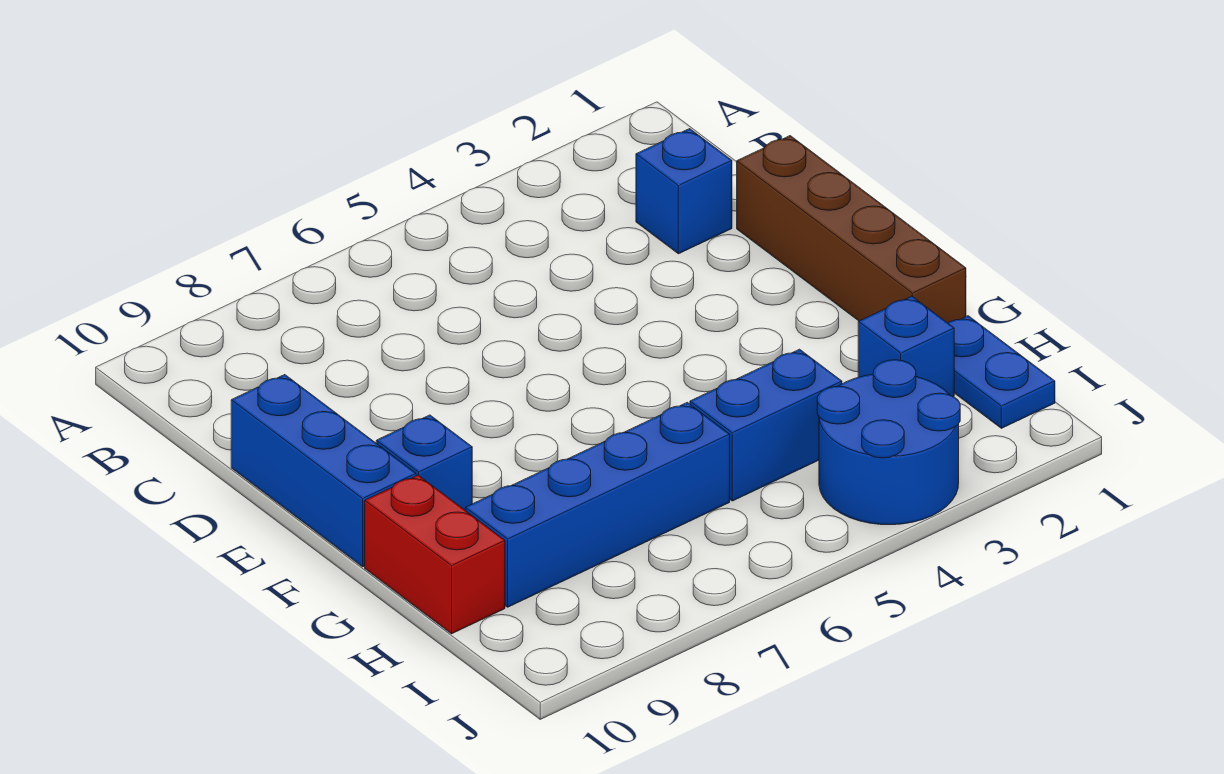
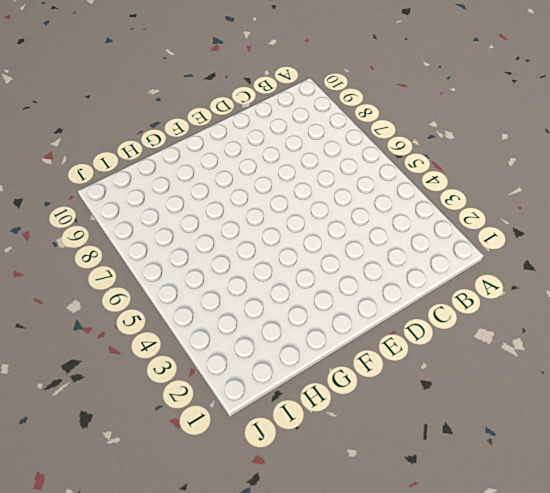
none -> blue brick C2 level 1
none -> brown brick D1:G1 level 1

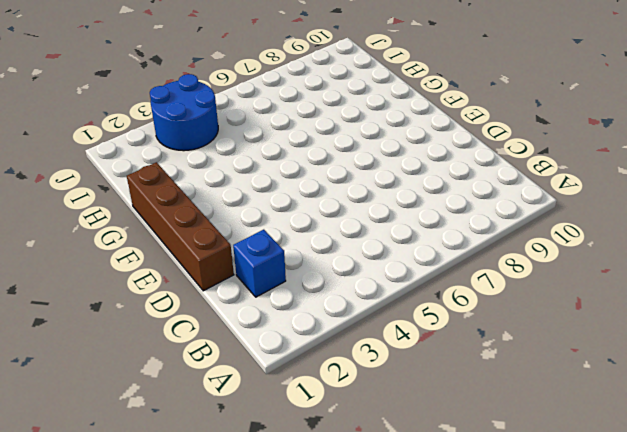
none -> blue brick D10:F10 level 1
none -> blue brick F9 level 1

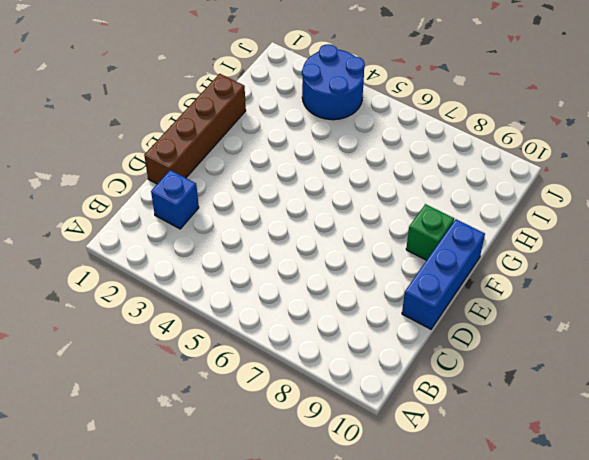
green brick F9 level 1 -> blue brick F9 level 1
none -> red brick G10:H10 level 1
none -> blue plate H1:I1 level 1

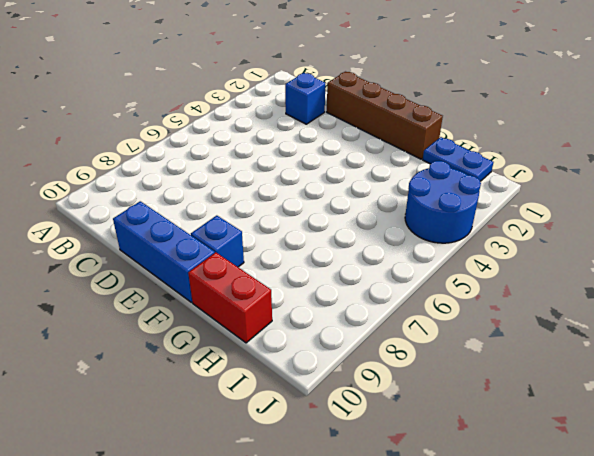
none -> blue brick H2 level 1
none -> blue brick H4:H5 level 1

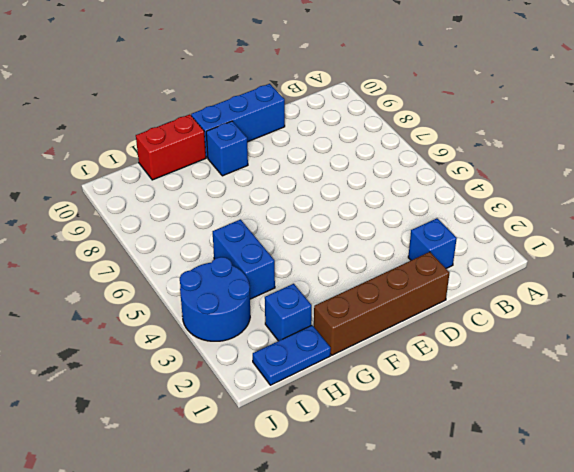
none -> blue brick H6:H9 level 1

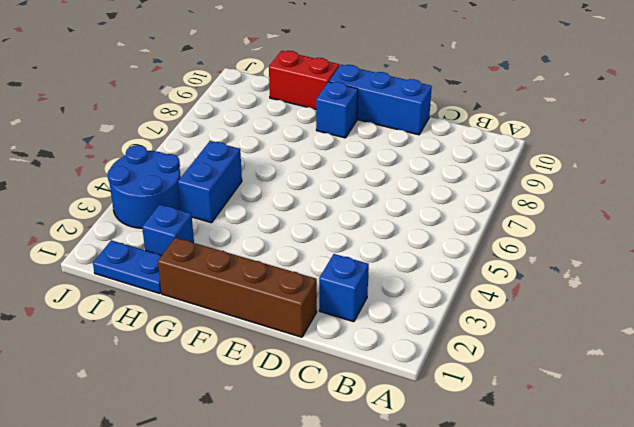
none -> blue brick H6:H9 level 1

